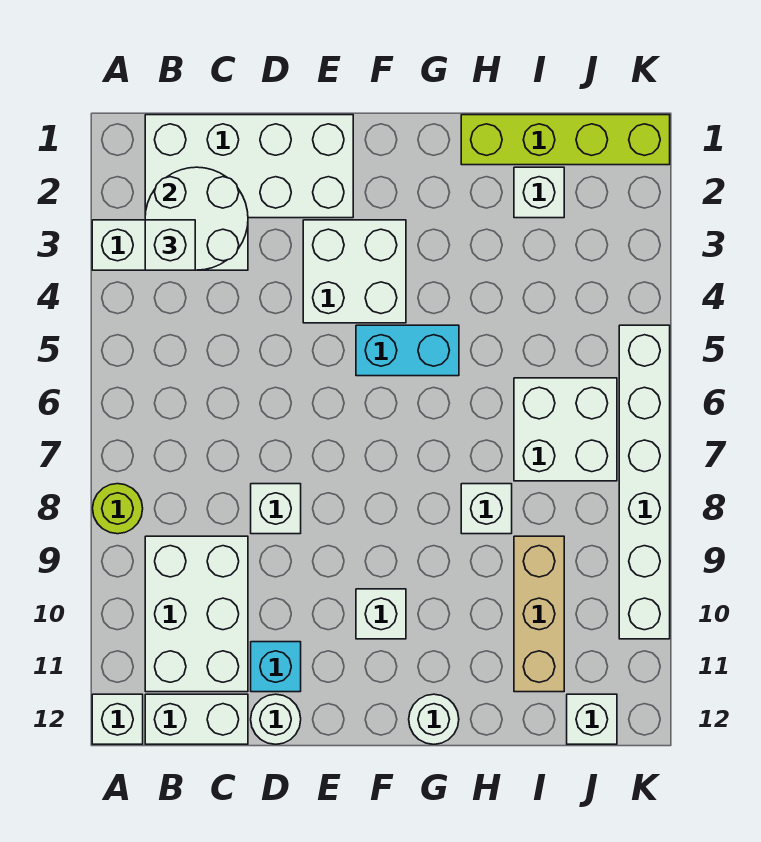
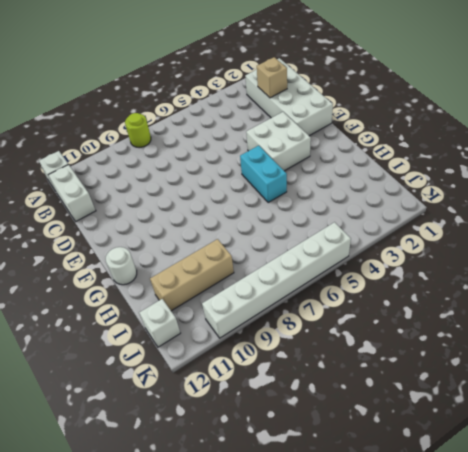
tan brick C2 level 2 -> white round brick B2:C3 level 2
none -> white brick A3:C3 level 1
none -> white brick B9:C11 level 1
none -> white brick D8 level 1

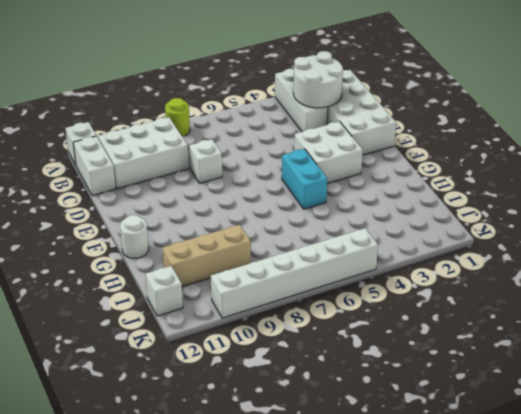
none -> cyan brick D11 level 1
none -> white round brick D12 level 1
none -> white brick F10 level 1

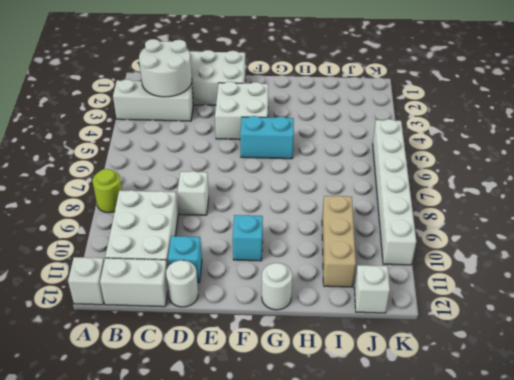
cyan brick F10 level 1 -> white brick F10 level 1
none -> lime brick H1:K1 level 1
none -> white brick H8 level 1
none -> white brick I2 level 1

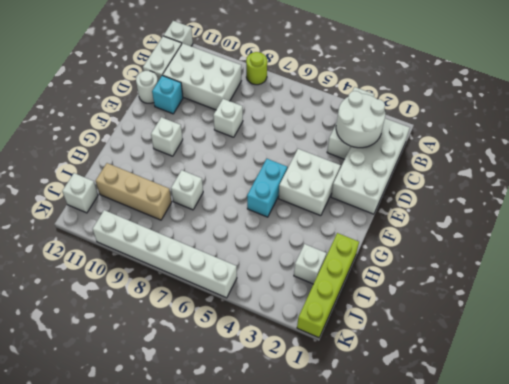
none -> white round brick G12 level 1
none -> white brick I6:J7 level 1
none -> white brick B3 level 3

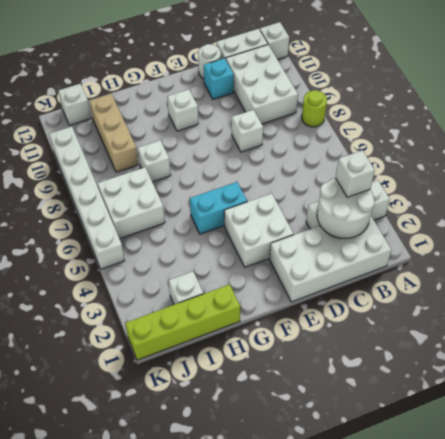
none -> white round brick G12 level 1

